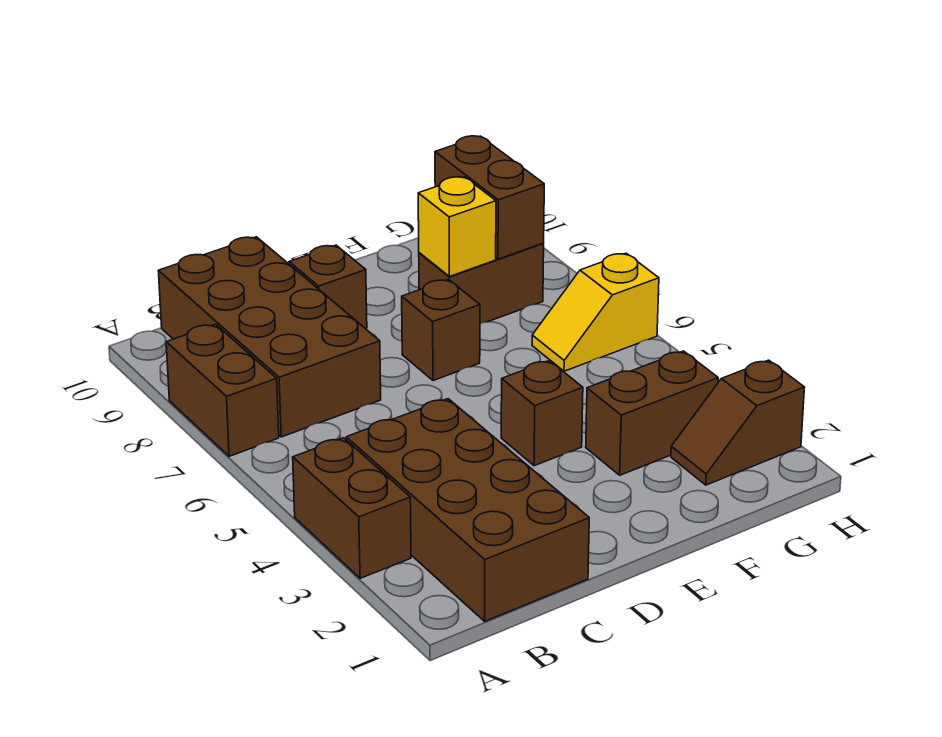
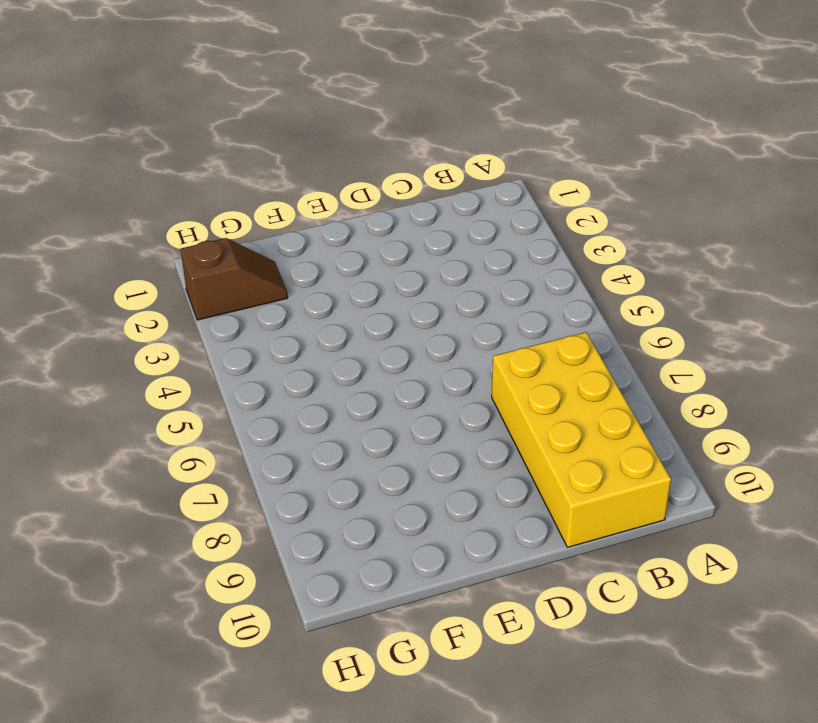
yellow brick B7:C10 level 1 -> brown brick B7:C10 level 1
none -> brown brick A3:A4 level 1
none -> brown brick A7:A8 level 1
none -> brown brick B1:C4 level 1

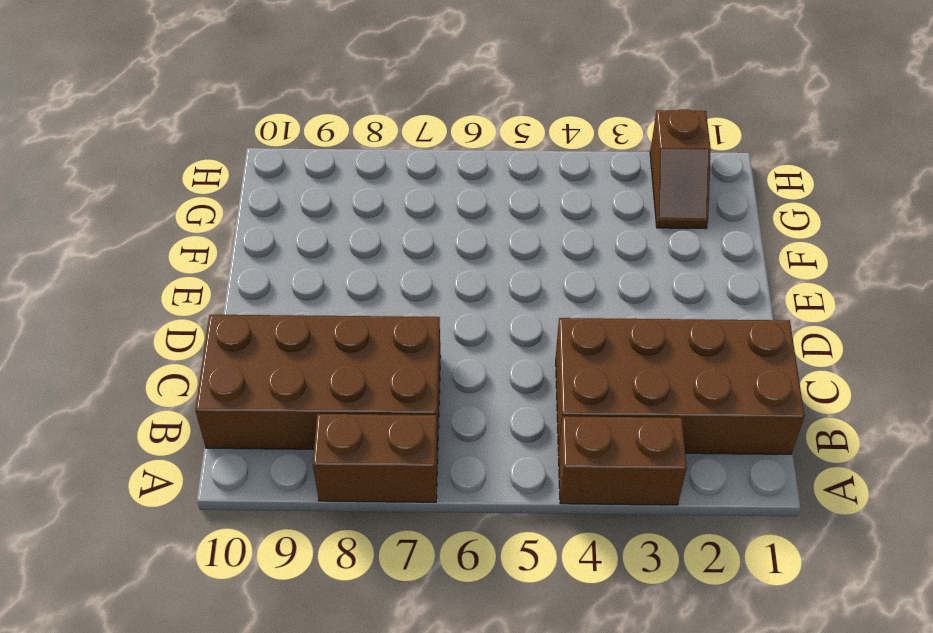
none -> brown brick D9 level 1
none -> brown brick E4 level 1
none -> brown brick E7 level 1

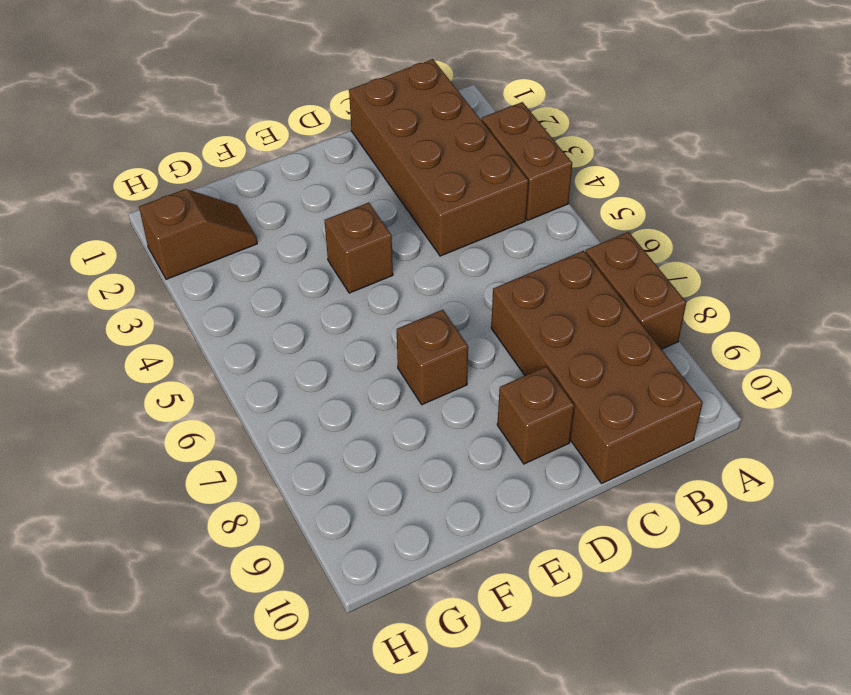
none -> brown brick F3:G3 level 1
none -> brown brick F8:G8 level 1
none -> yellow slope G6:H6 level 1 top H

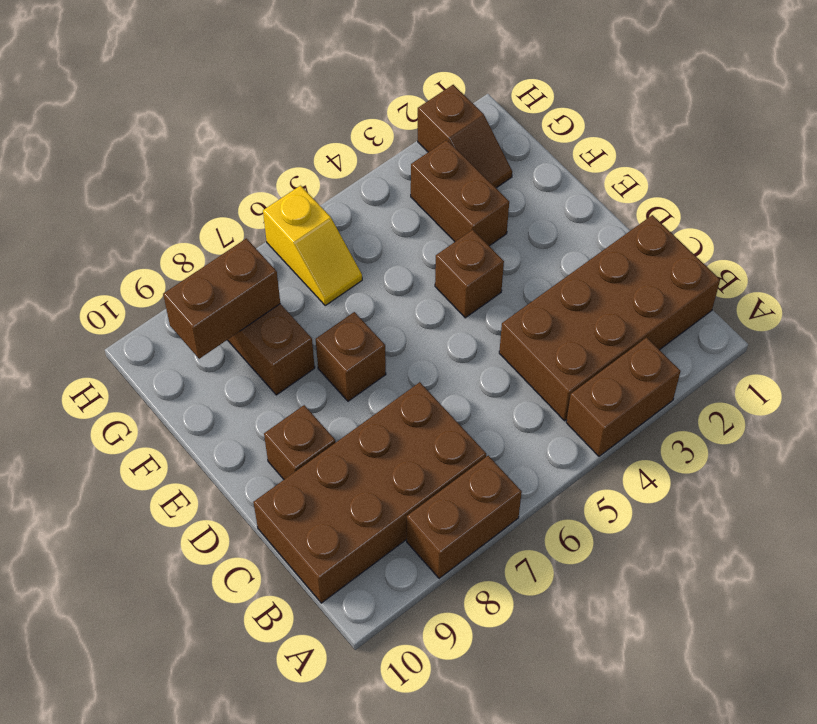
none -> yellow brick F8 level 2

